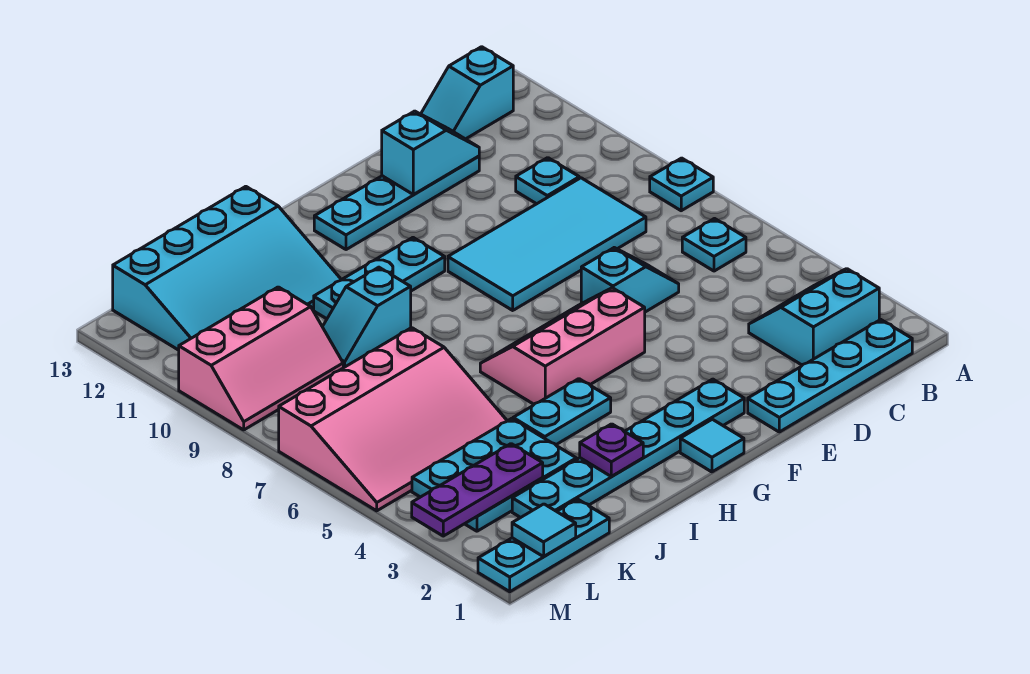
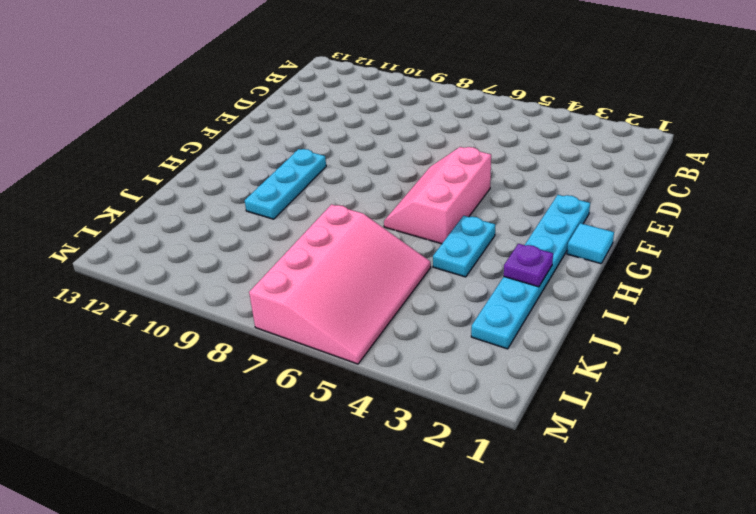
none -> cyan plate A8 level 1
none -> cyan plate B1:E1 level 1
none -> cyan slope B2:C3 level 1 top 2

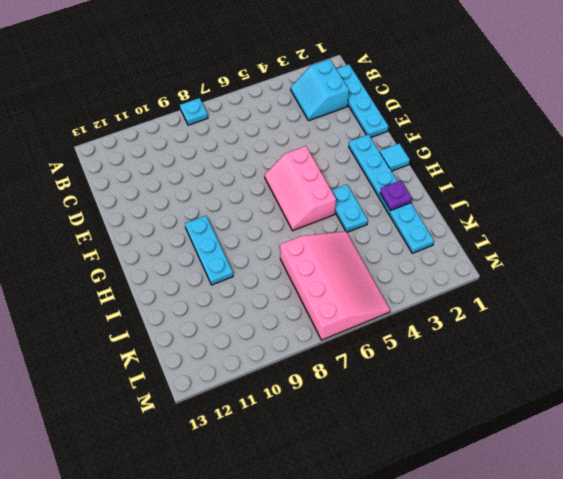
none -> cyan plate B6 level 1
none -> cyan slope B13:C13 level 1 top B
none -> cyan tile C8:F9 level 1

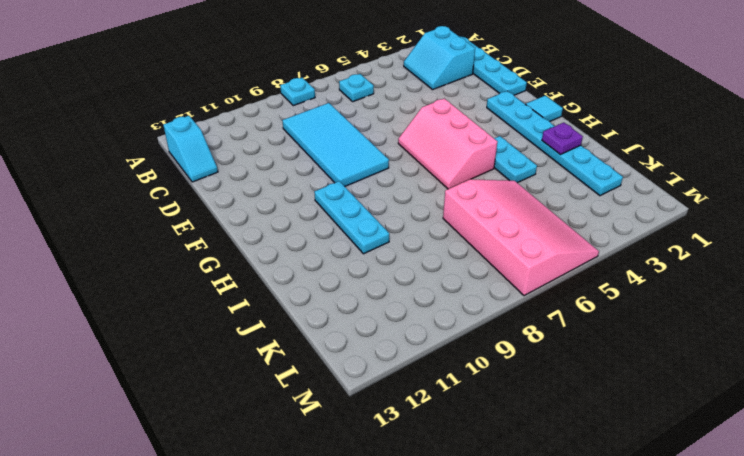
none -> cyan plate C10 level 1
none -> cyan slope D6:E6 level 1 top E
none -> cyan plate D12:G12 level 1

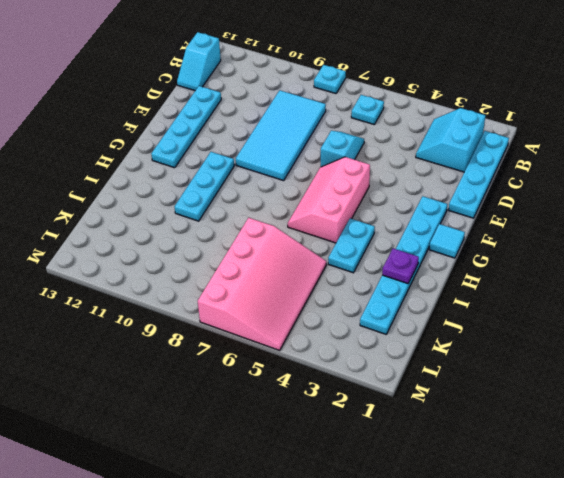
none -> cyan plate C10 level 1
none -> cyan slope I9:J9 level 1 top I
none -> cyan slope I11:L13 level 1 top 13

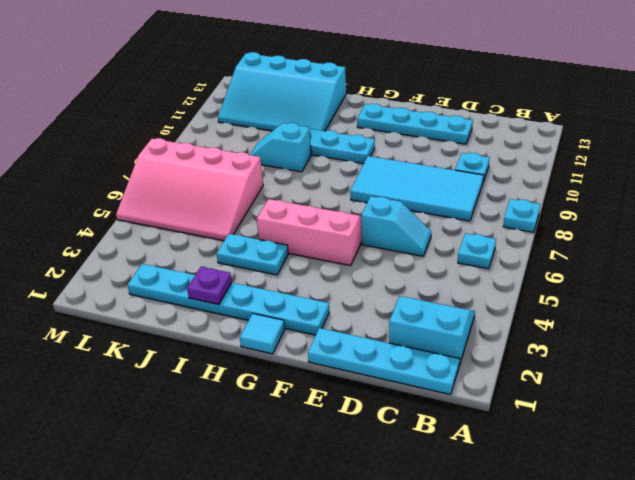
none -> cyan slope B13:C13 level 1 top B
none -> cyan plate J3:L4 level 1
none -> cyan plate K1:M1 level 1

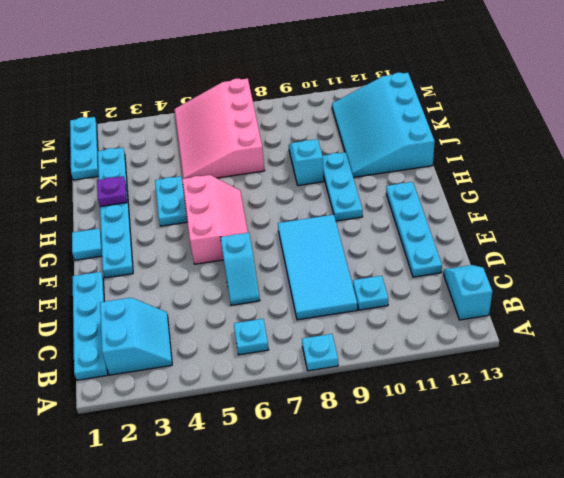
none -> cyan plate J3:L4 level 1
none -> pink slope K9:M10 level 1 top 10
none -> cyan slope D12:E12 level 2 top E

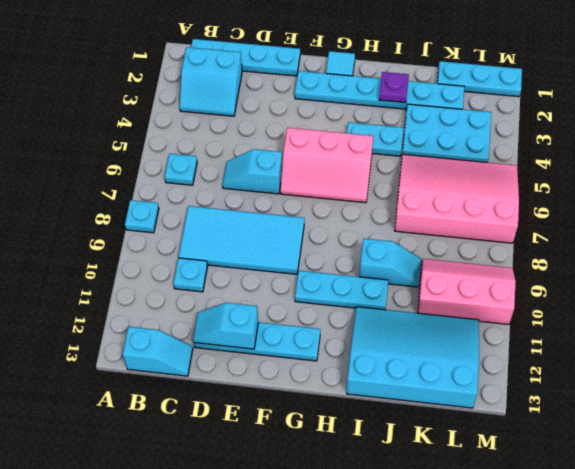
none -> purple plate K3:M3 level 2
none -> cyan tile L1 level 2

